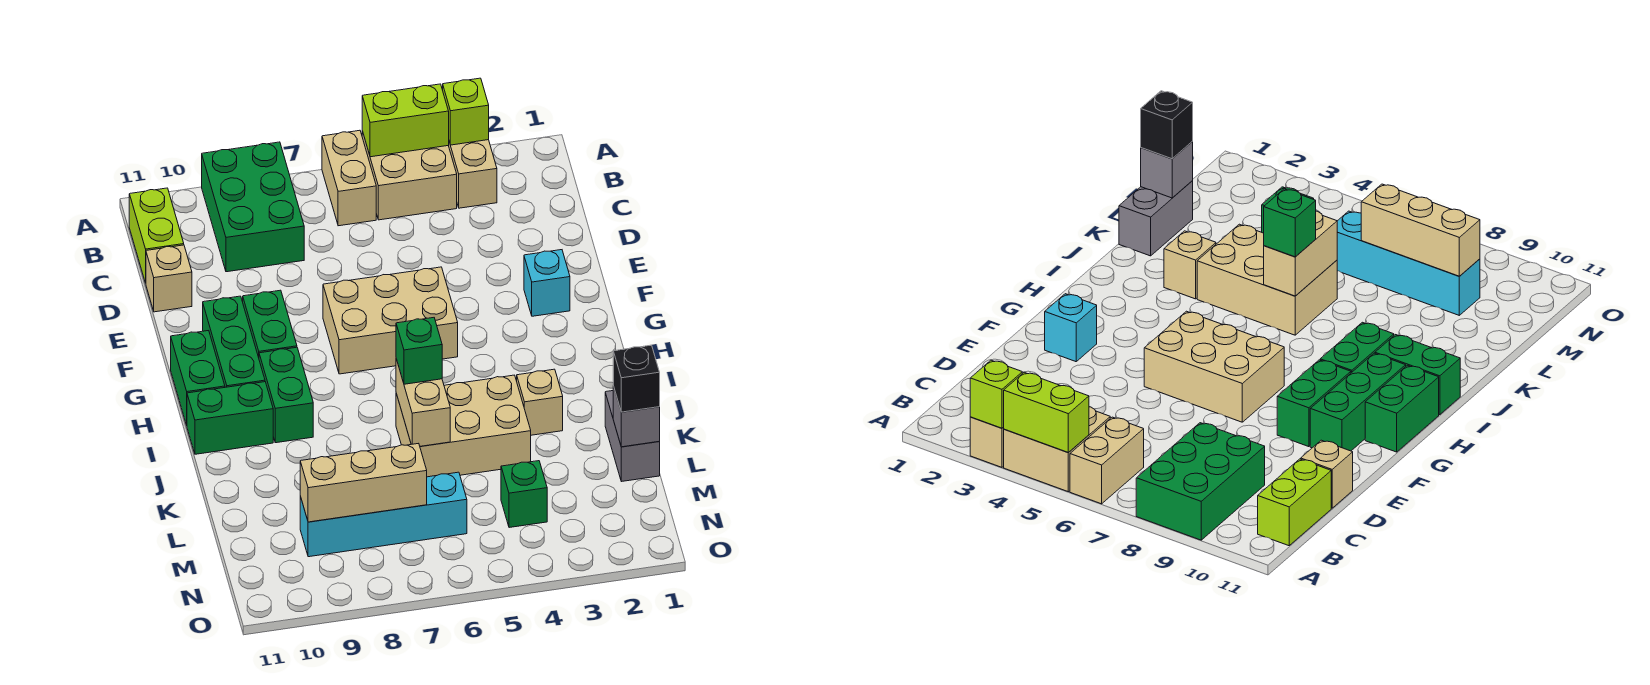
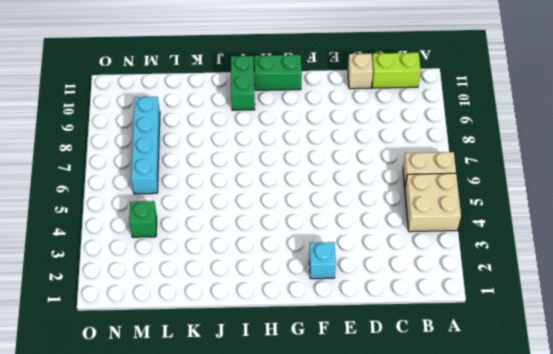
none -> tan brick A3:B3 level 1
none -> green brick A8:C9 level 1
none -> tan brick F5:G7 level 1

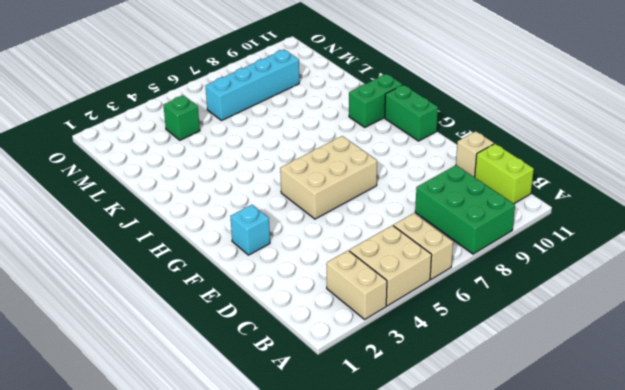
none -> green brick F9:G9 level 1
none -> green brick F10:H10 level 1
none -> green brick H9:I9 level 1

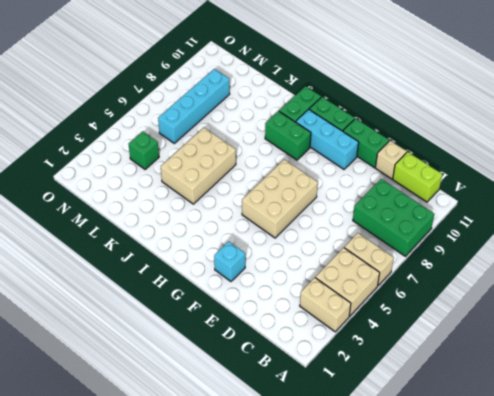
green brick E11:F11 level 1 -> green brick F9:G9 level 1
cyan brick F10:H10 level 1 -> green brick F10:H10 level 1
none -> tan brick J3 level 1
none -> grey brick K1:L1 level 1
none -> lime brick A3 level 2

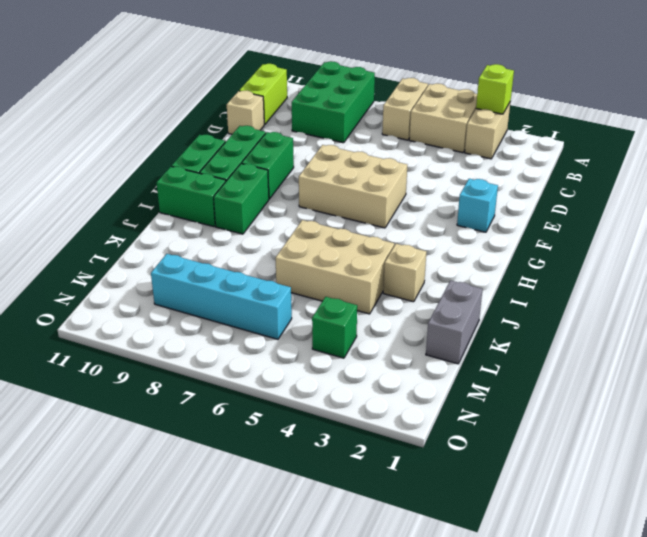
none -> lime brick A4:A5 level 2
none -> tan brick J6:K6 level 2
none -> grey brick L1 level 2

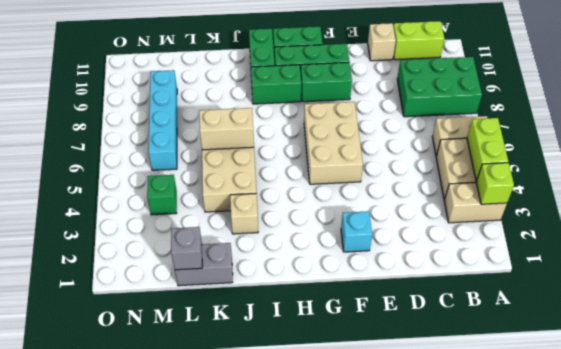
none -> tan brick M7:M9 level 2
none -> green brick J6 level 3
none -> black brick L1 level 3

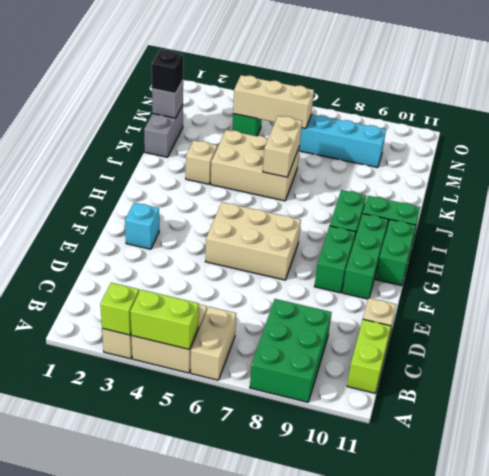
tan brick M4:M6 level 2 -> tan brick M7:M9 level 2
none -> green brick J6 level 3

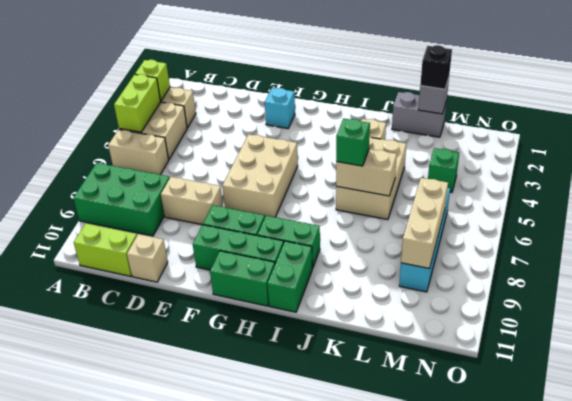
tan brick D8:E8 level 1 -> none

